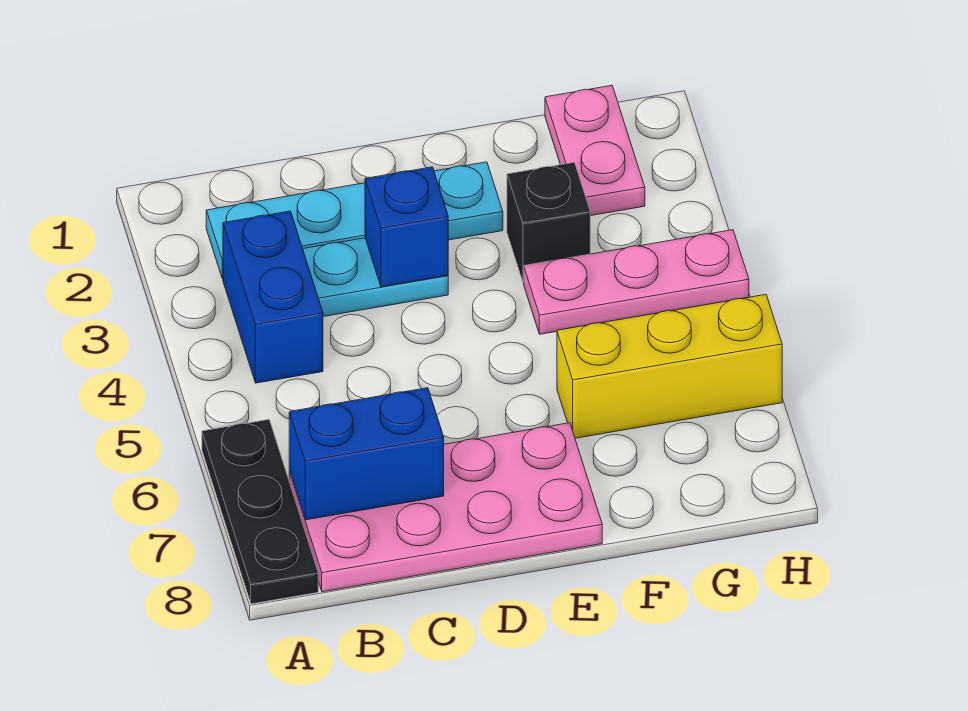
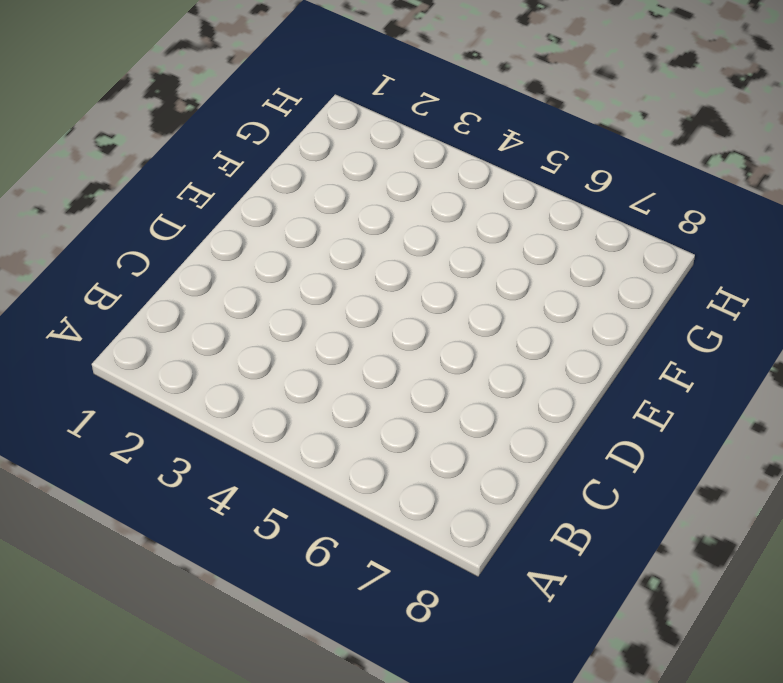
none -> black plate A6:A8 level 1
none -> cyan plate B2:E2 level 1

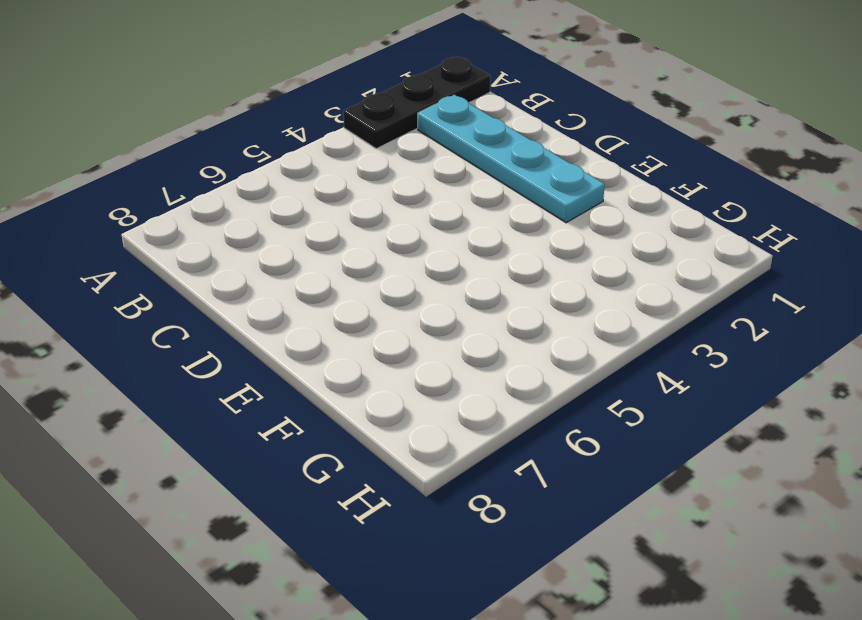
black plate A1:A3 level 1 -> black plate A6:A8 level 1
none -> blue brick B3:B4 level 1
none -> pink plate B7:E8 level 1

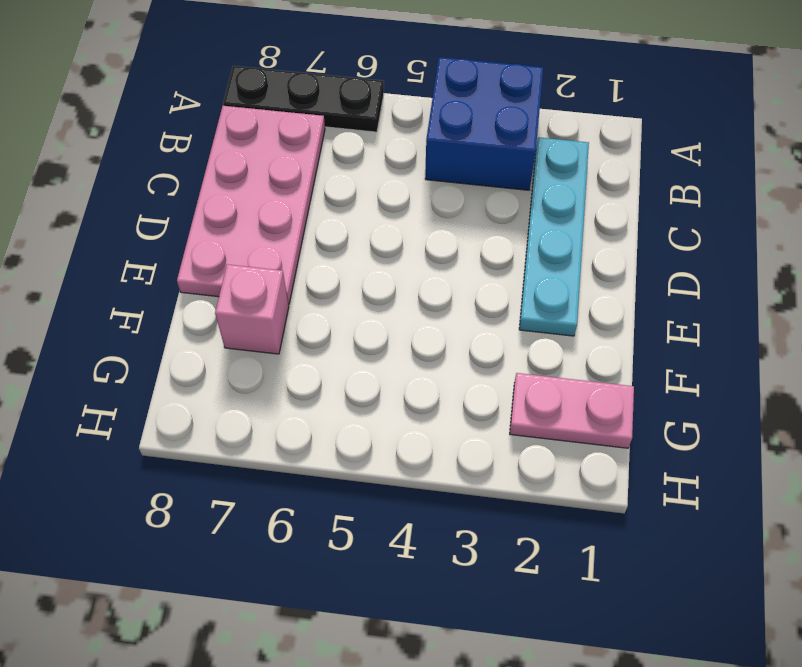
blue brick A3:B4 level 1 -> blue brick B3:B4 level 1
pink brick F7 level 1 -> none
none -> cyan plate C3:D3 level 1
none -> black brick F3 level 1

